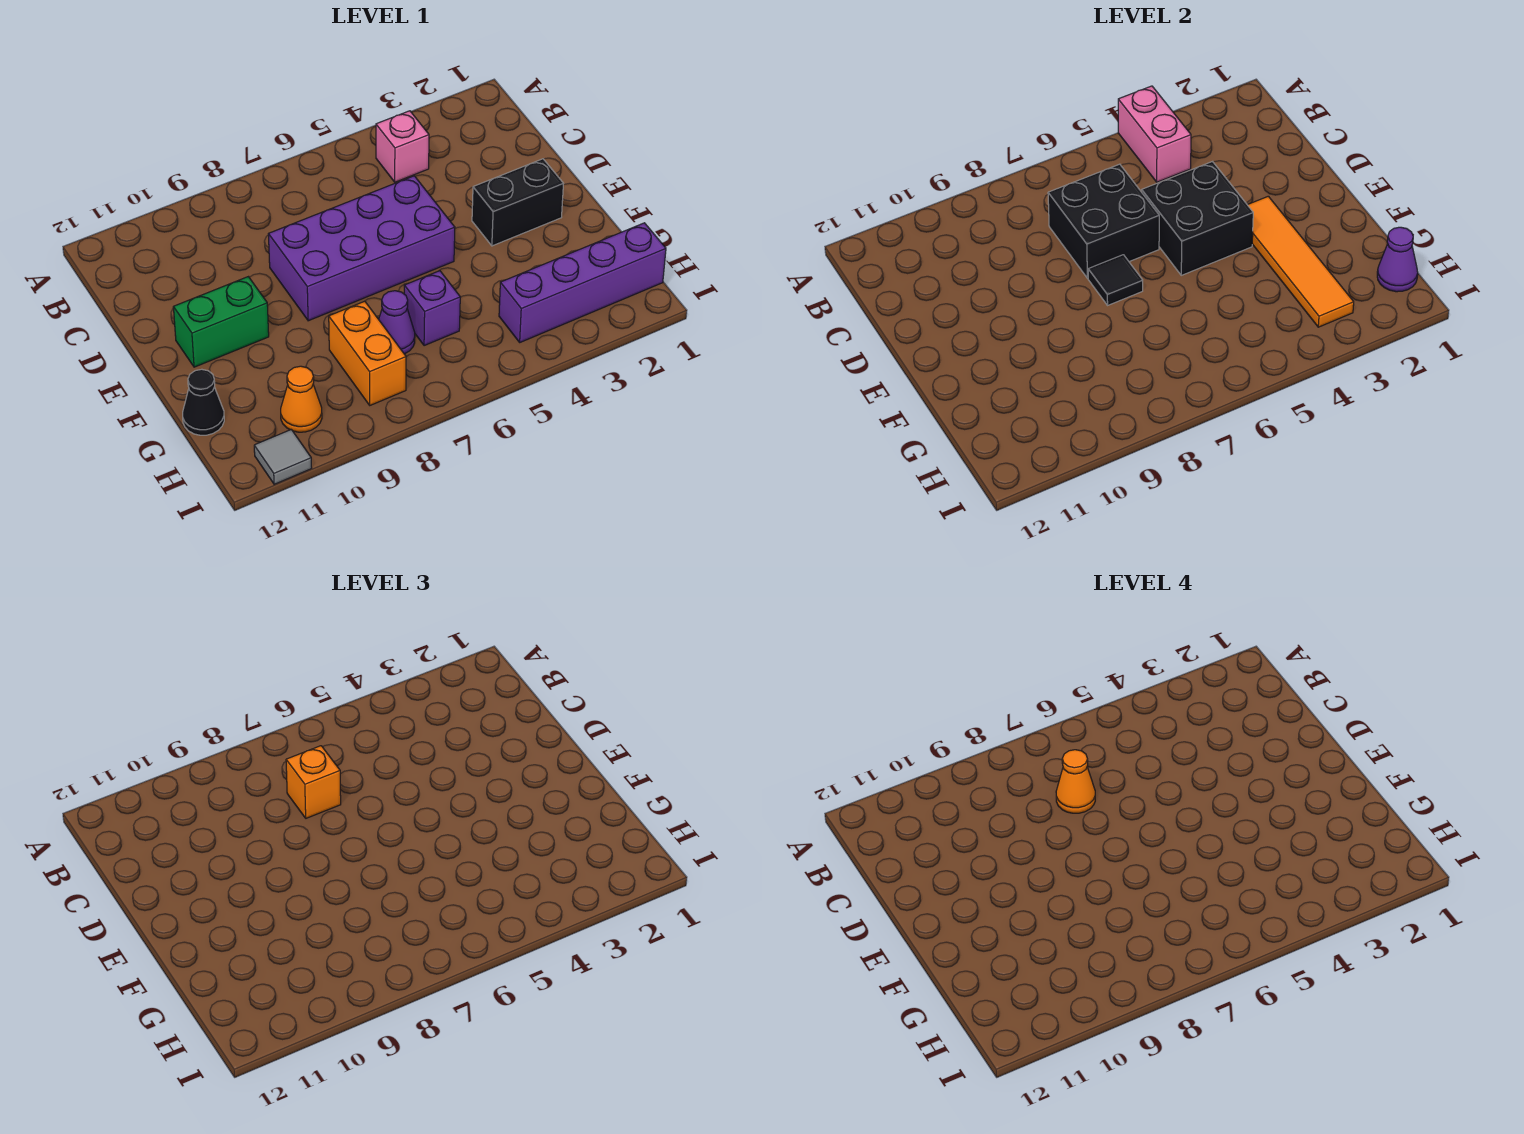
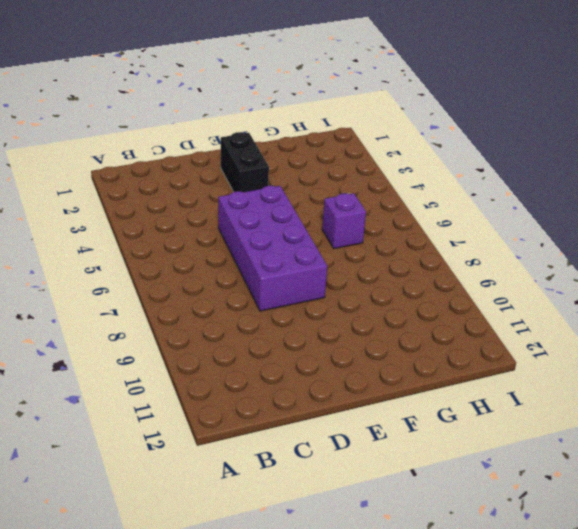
none -> pink brick B4 level 1
none -> green brick E10:E11 level 1
none -> purple cone G7 level 1

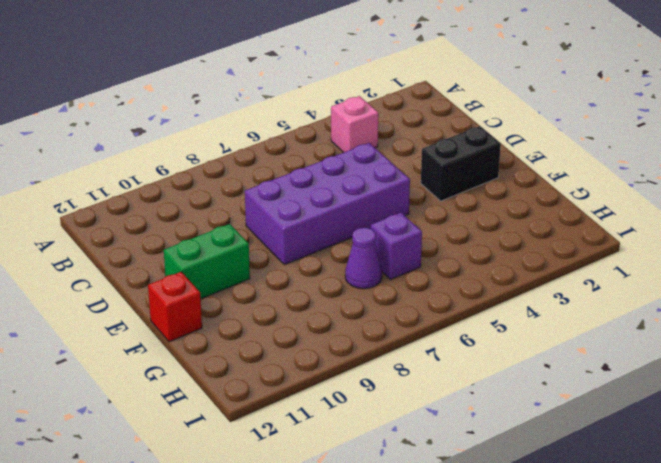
red brick F12 level 1 -> none
none -> orange brick G8:H8 level 1
none -> black cone G12 level 1
none -> purple brick H1:H4 level 1

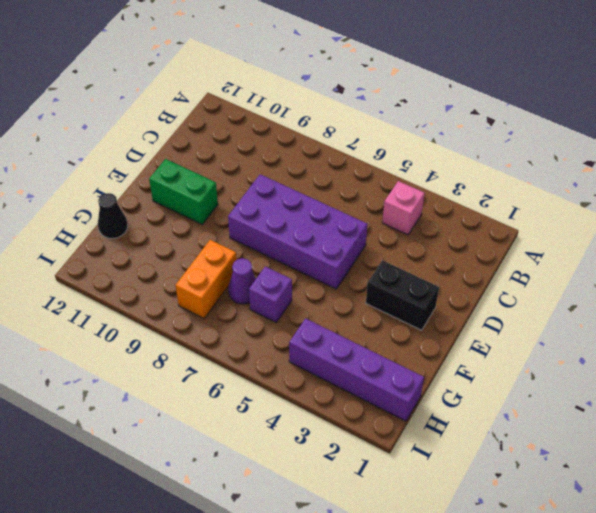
none -> orange cone H10 level 1
none -> grey tile I11 level 1
none -> pink brick A4:B4 level 2

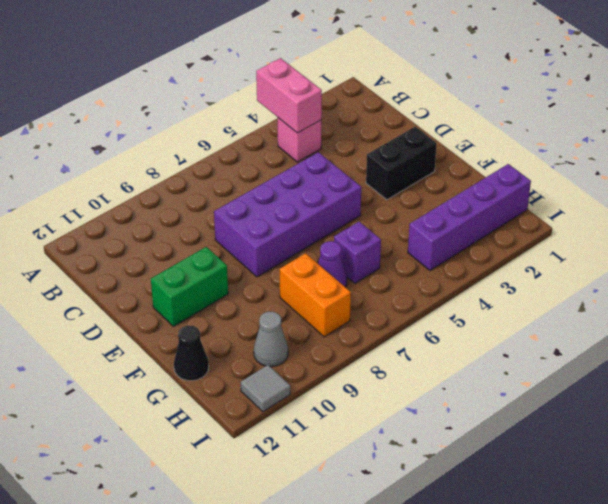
grey cone H10 level 1 -> orange cone H10 level 1
none -> black brick C6:D7 level 2
none -> black brick D4:E5 level 2
none -> orange tile E3:H3 level 2

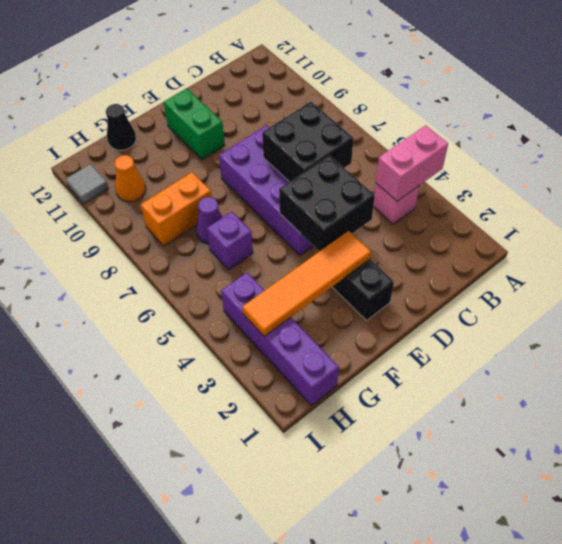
none -> black tile E7 level 2
none -> purple cone H1 level 2
none -> orange brick C7 level 3

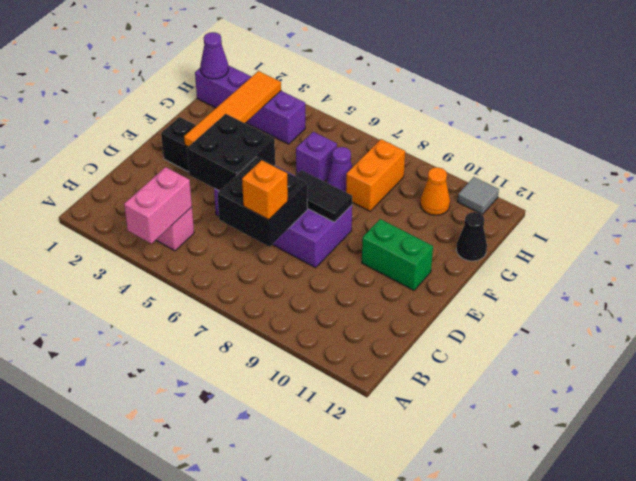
black tile E7:E8 level 2 -> black tile E7 level 2
none -> orange cone C7 level 4

